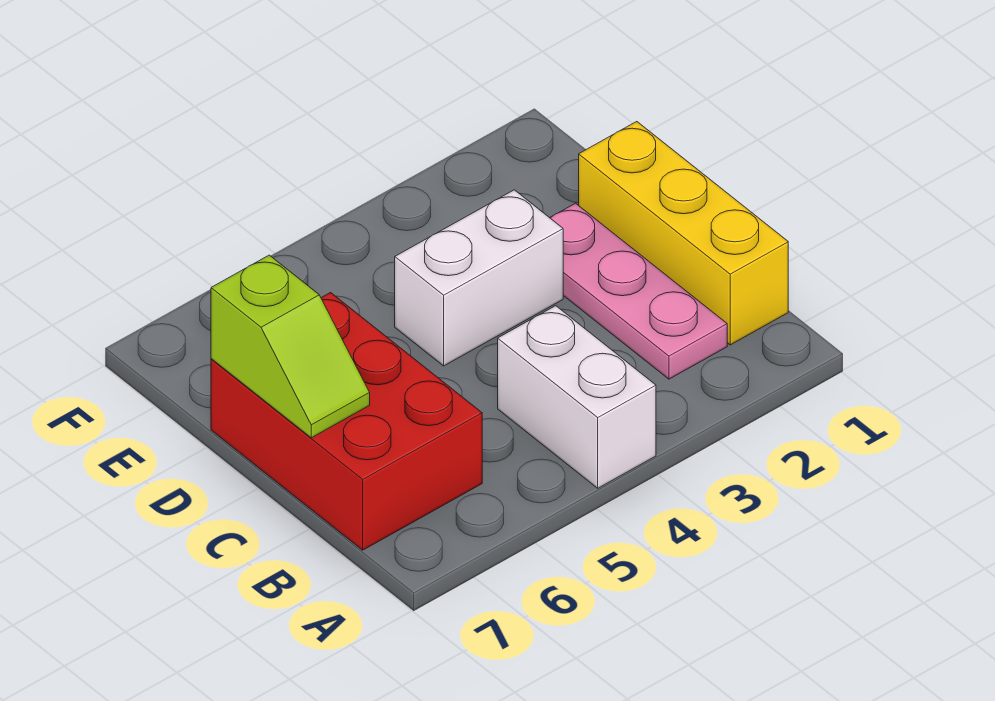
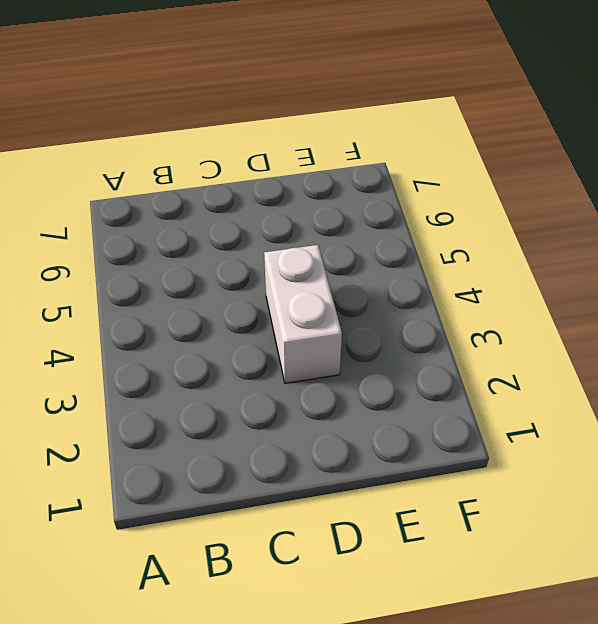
none -> white brick A4:B4 level 1
none -> yellow brick B1:D1 level 1

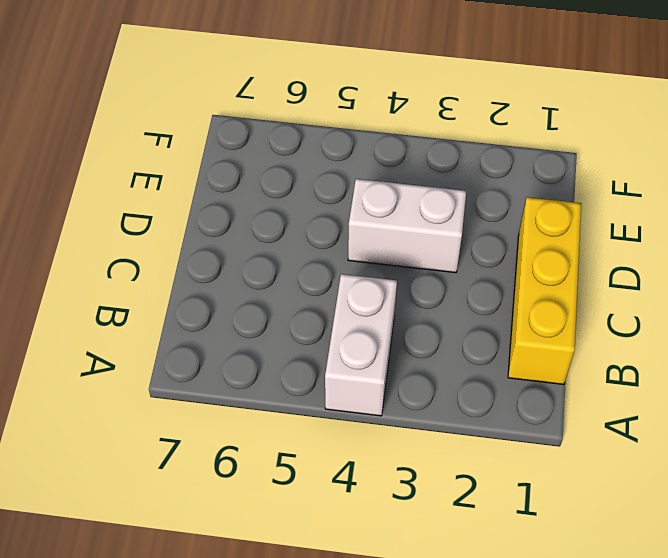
none -> pink plate B2:D2 level 1
none -> red brick B6:D7 level 1

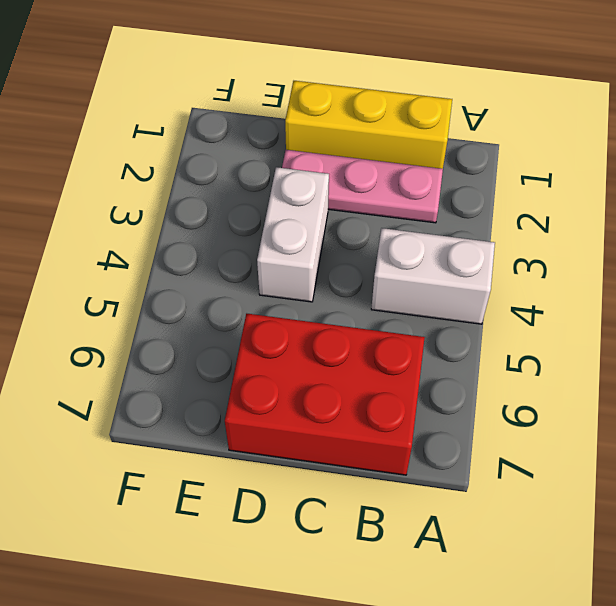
none -> lime slope C7:D7 level 2 top D

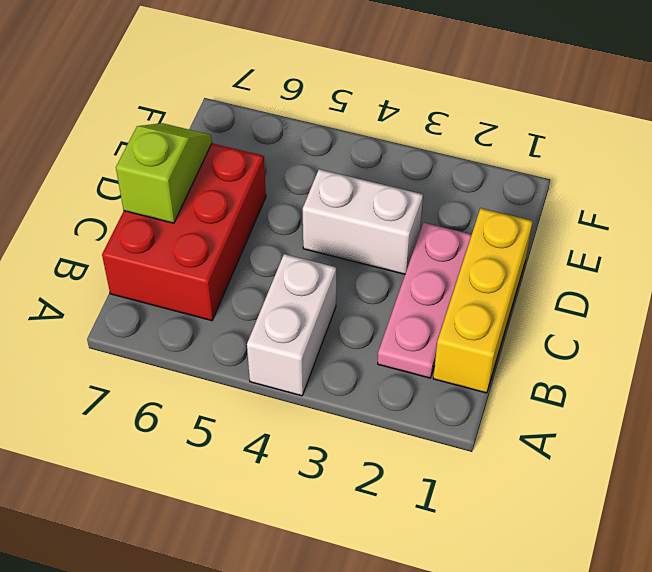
lime slope C7:D7 level 2 top C -> lime slope C7:D7 level 2 top D

